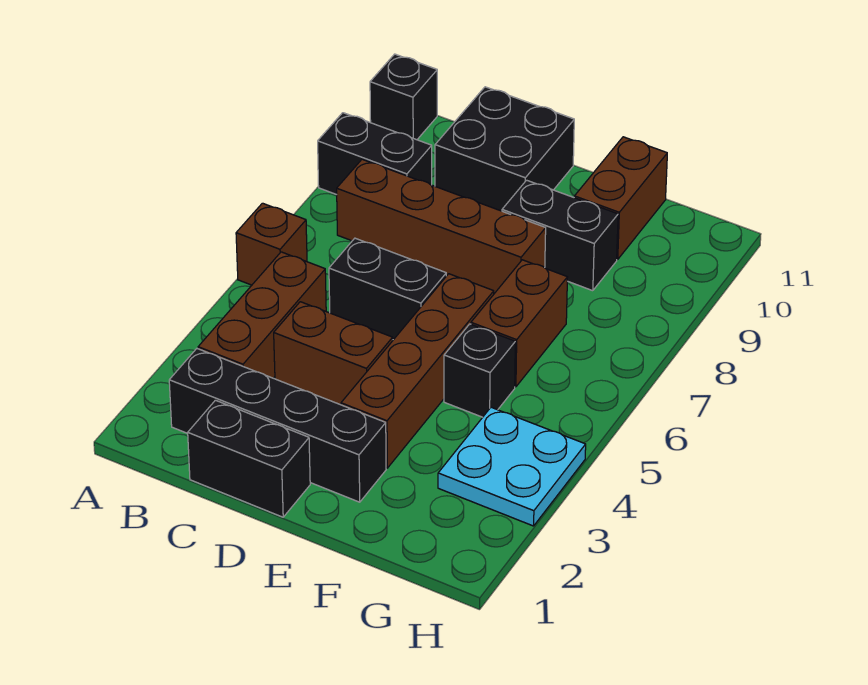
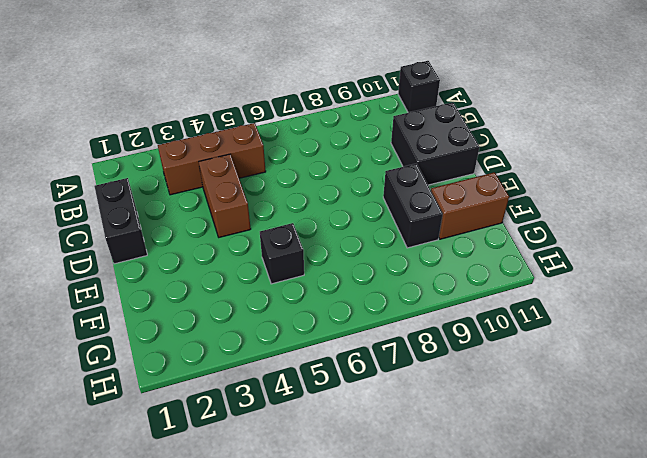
none -> brown brick A6 level 1
none -> black brick A9:B9 level 1
none -> black brick B2:E2 level 1

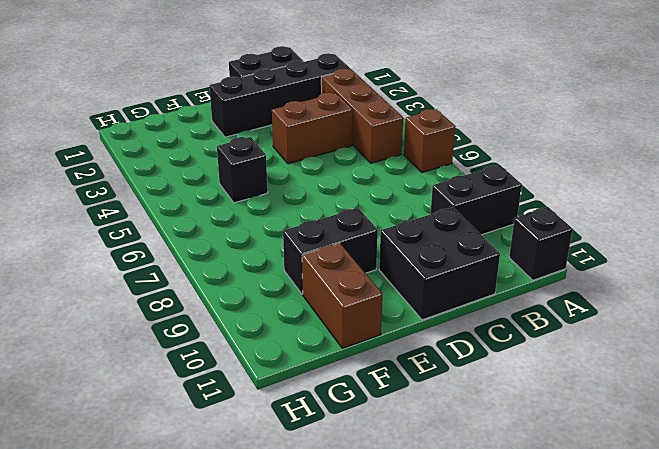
none -> brown brick B8:E8 level 1
none -> black brick C6:D6 level 1
none -> brown brick E3:E6 level 1

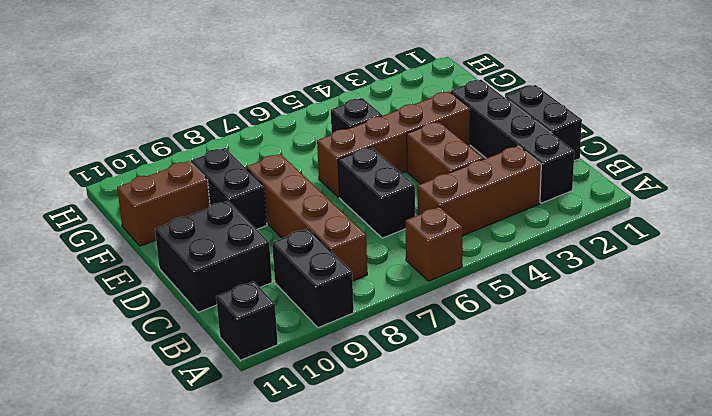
none -> brown brick F6:F7 level 1
none -> cyan plate G3:H4 level 1

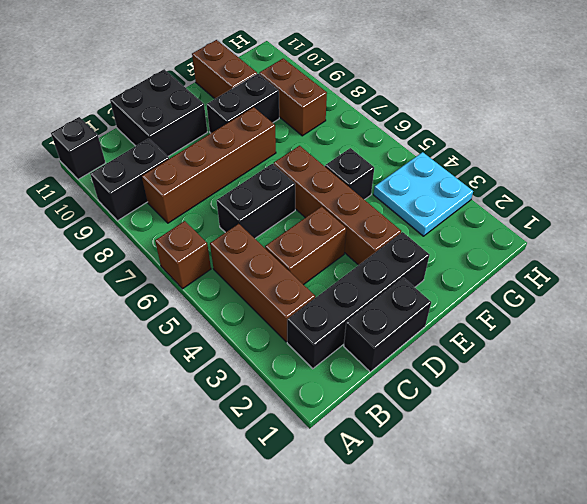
brown brick G8:G9 level 1 -> brown brick F6:F7 level 1

